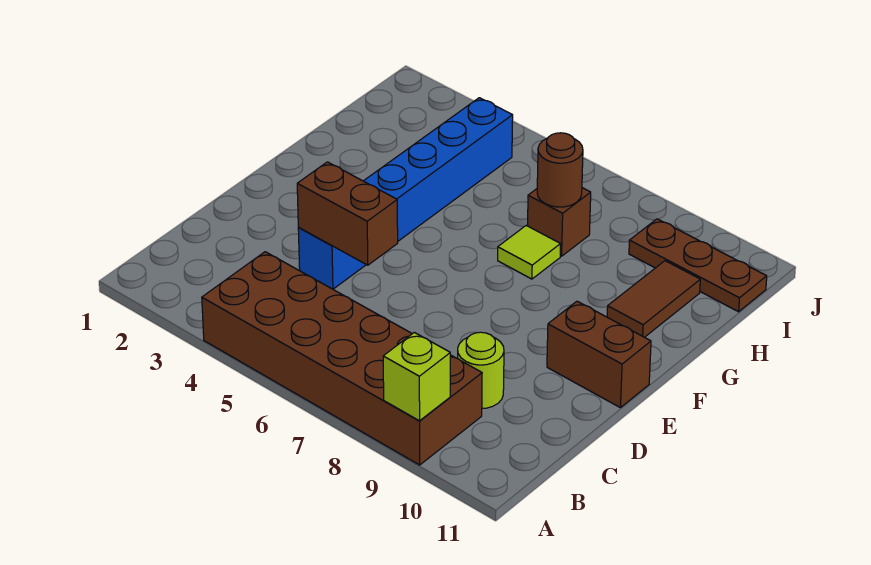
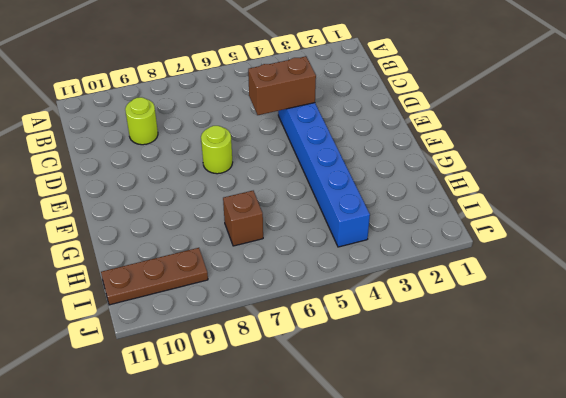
lime round brick E7 level 1 -> none
none -> brown brick A4:B9 level 1
none -> brown brick E10:E11 level 1

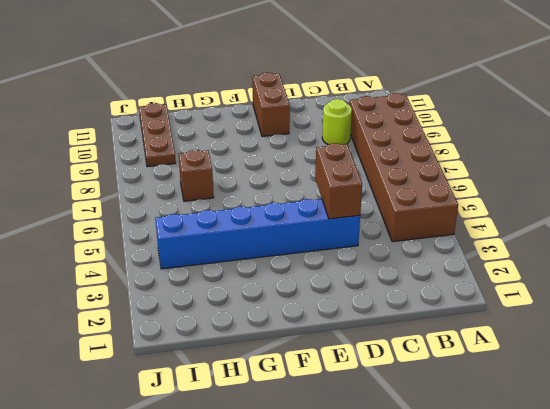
none -> lime tile G7 level 1
none -> brown tile G10:H10 level 1

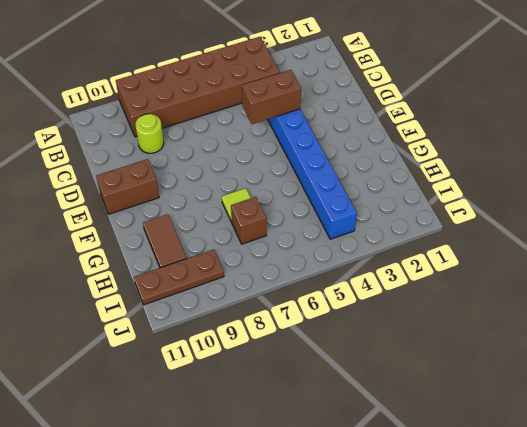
none -> lime brick A9 level 2
none -> brown round brick H7 level 2

